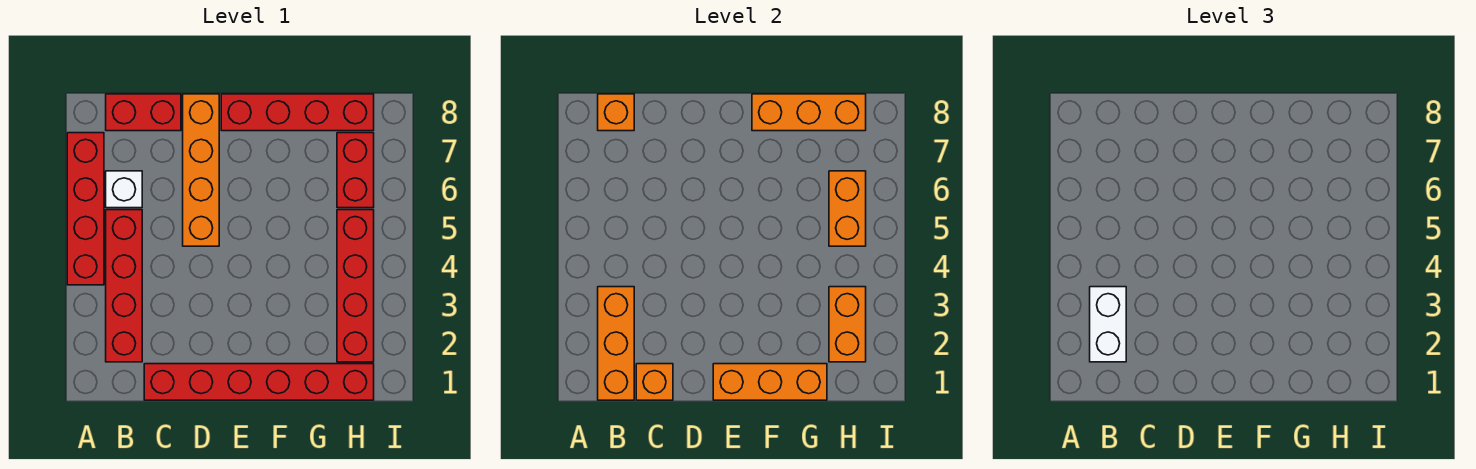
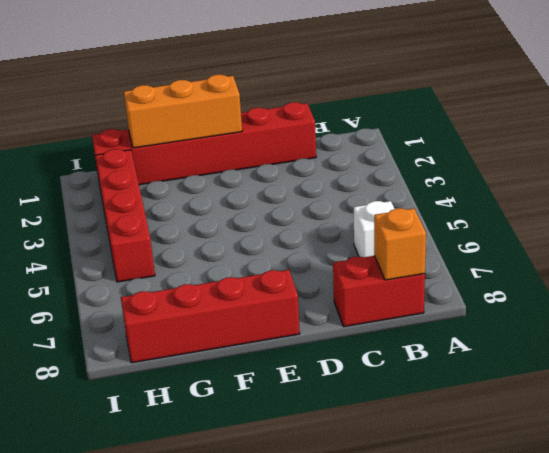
none -> red brick A4:A7 level 1
none -> red brick B2:B5 level 1
none -> orange brick D5:D8 level 1

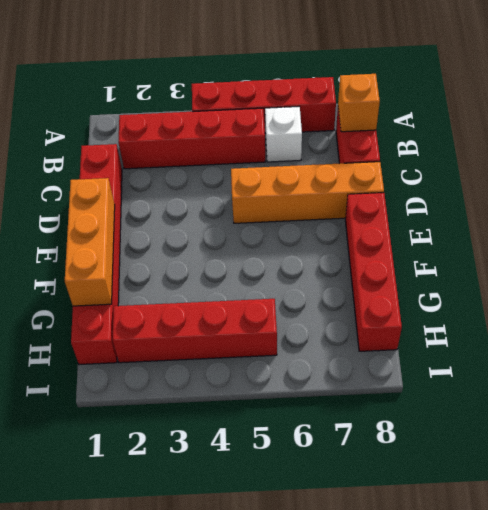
none -> red brick H6:H7 level 1
none -> orange brick B1:B3 level 2
none -> orange brick C1 level 2

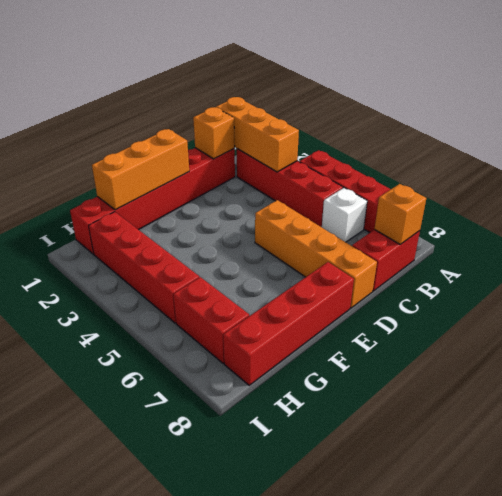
none -> orange brick F8:H8 level 2
none -> orange brick H2:H3 level 2
none -> orange brick H5:H6 level 2

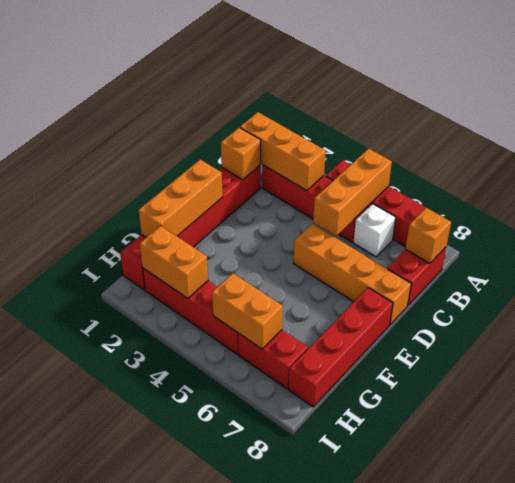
orange brick A5:C5 level 2 -> orange brick F8:H8 level 2
none -> white brick B2:B3 level 3

